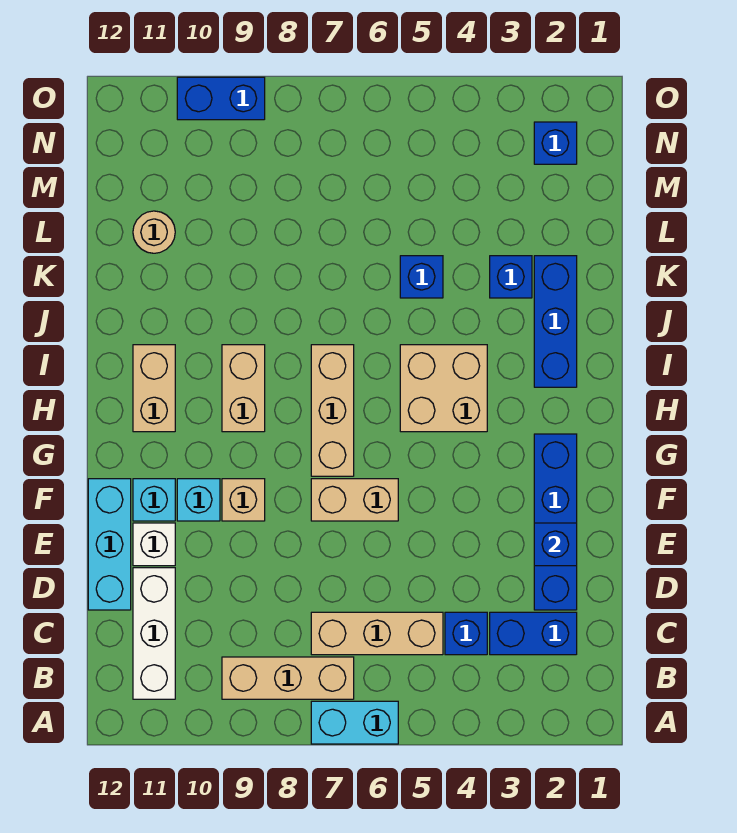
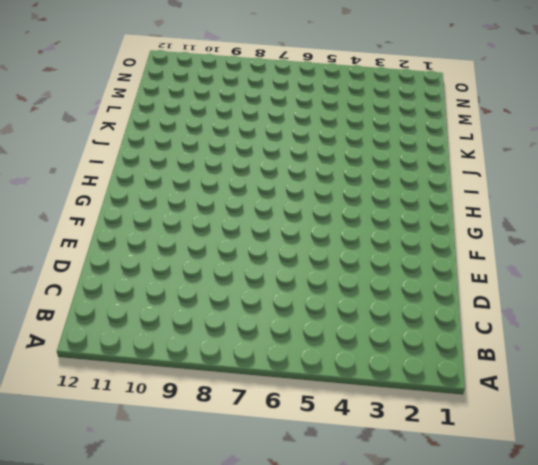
none -> cyan brick A6:A7 level 1
none -> tan brick B7:B9 level 1
none -> white brick B11:D11 level 1

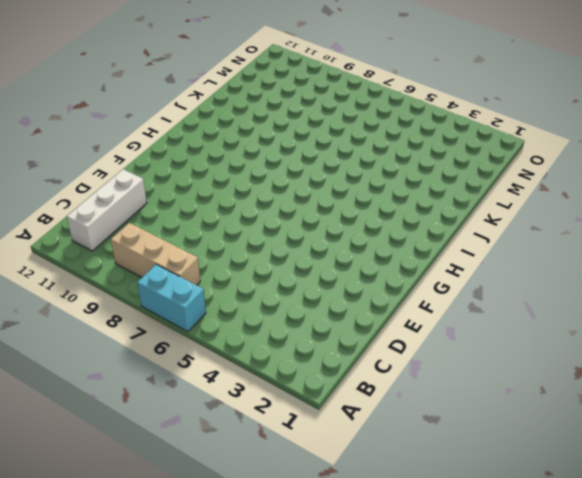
none -> blue brick C2:C3 level 1
none -> blue brick C4 level 1
none -> tan brick C5:C7 level 1

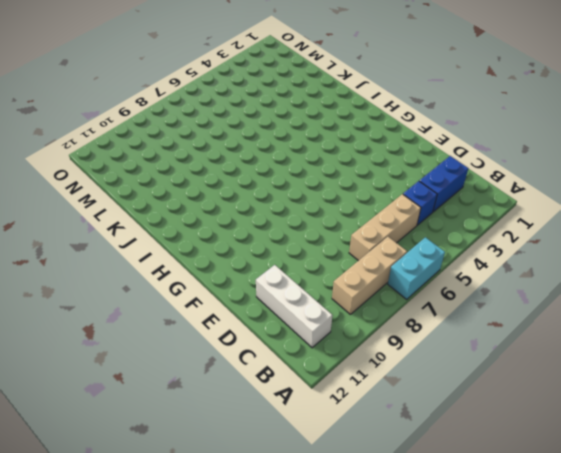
none -> blue brick D2:G2 level 1
none -> cyan brick D12:F12 level 1
none -> white brick E11 level 1

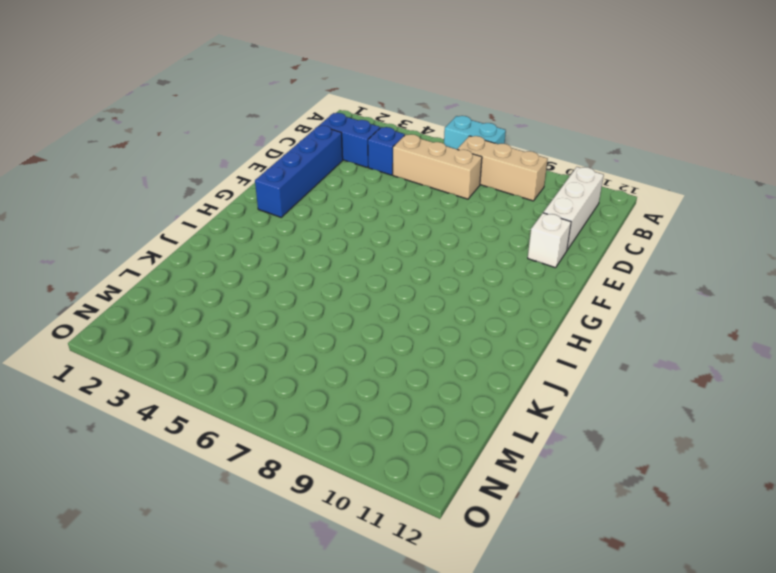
none -> cyan brick D12:F12 level 1
none -> tan brick F6:F7 level 1
none -> tan brick F9 level 1

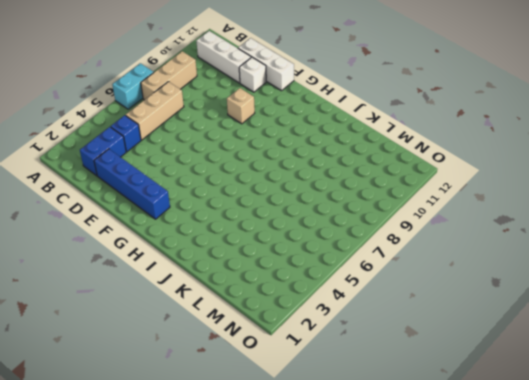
white brick D12:F12 level 1 -> cyan brick D12:F12 level 1
none -> tan brick F6:F7 level 1
none -> cyan brick F10 level 1
none -> cyan brick F11 level 1

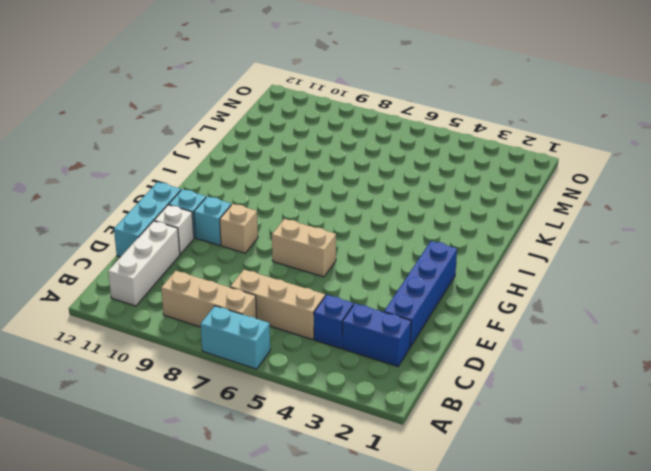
none -> tan brick G7:I7 level 1
none -> tan brick H4:I5 level 1
none -> tan brick H9:I9 level 1

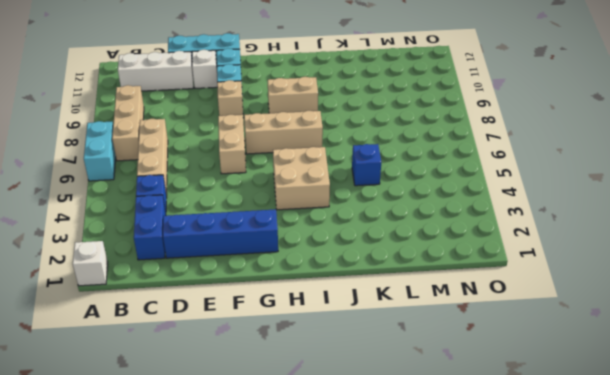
white brick A1 level 1 -> none
none -> tan brick H11:I11 level 1
none -> blue brick I2:K2 level 1
none -> blue brick K3 level 1

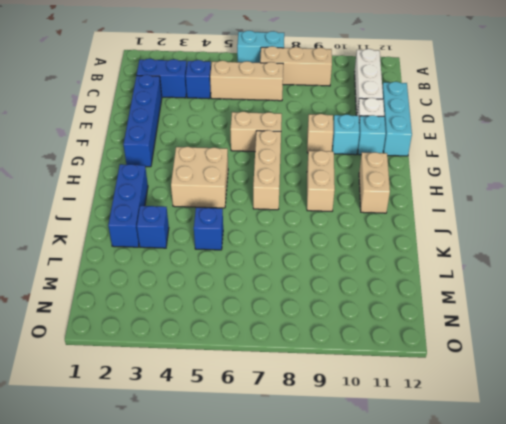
none -> tan round brick L11 level 1
none -> blue brick N2 level 1
none -> blue brick O9:O10 level 1

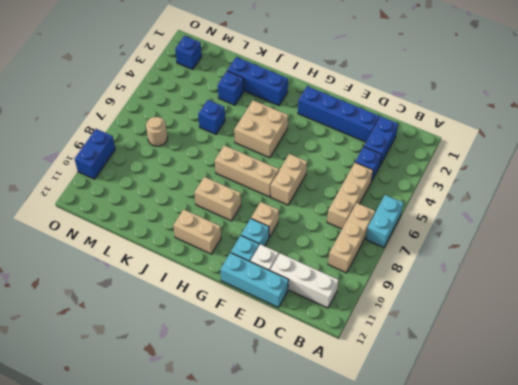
tan round brick M7 level 1 -> tan round brick L11 level 1
none -> blue brick E2 level 2

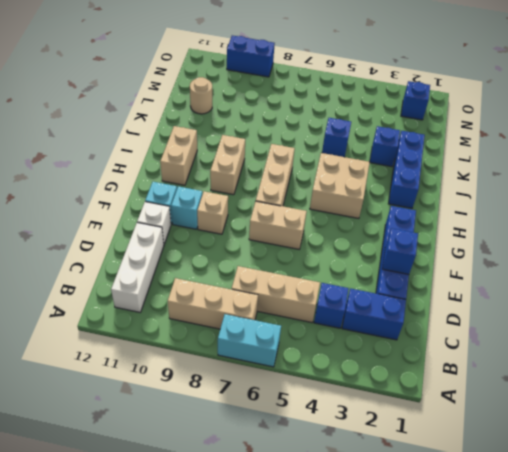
none -> cyan brick D12:F12 level 1

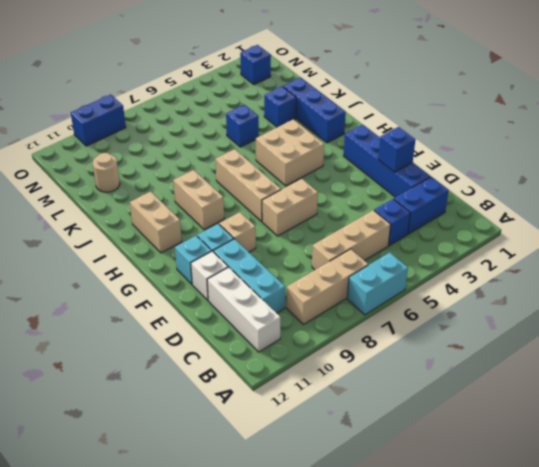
cyan brick C10:E10 level 1 -> cyan brick D12:F12 level 1

